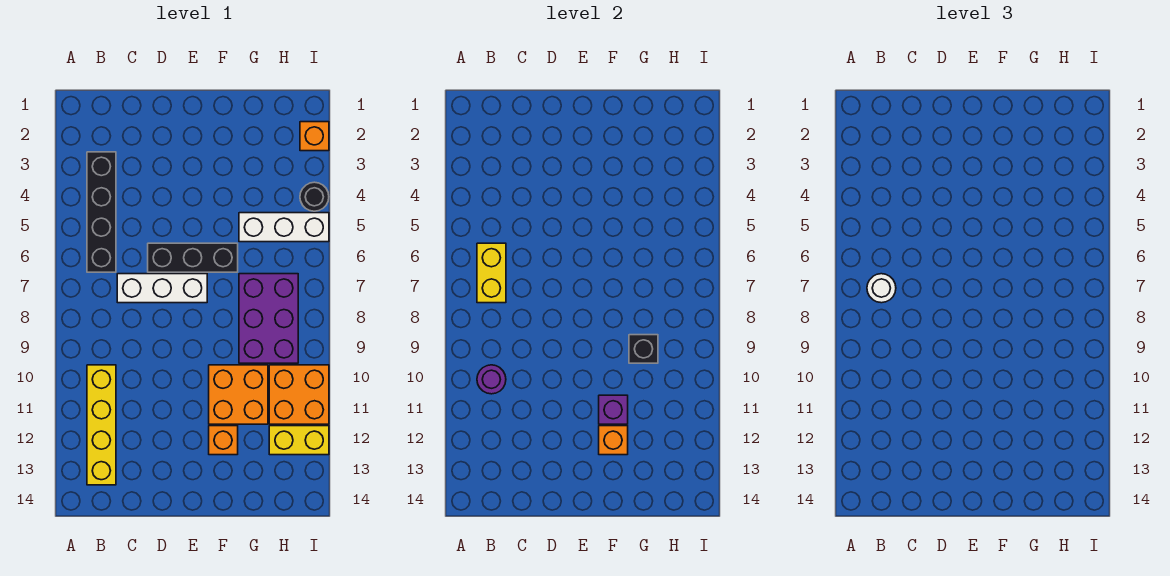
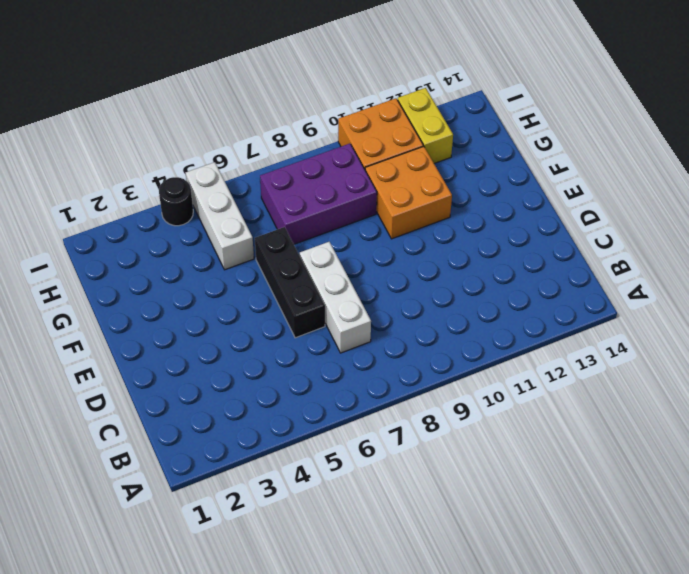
none -> black brick B3:B6 level 1
none -> yellow brick B10:B13 level 1
none -> orange brick F12 level 1

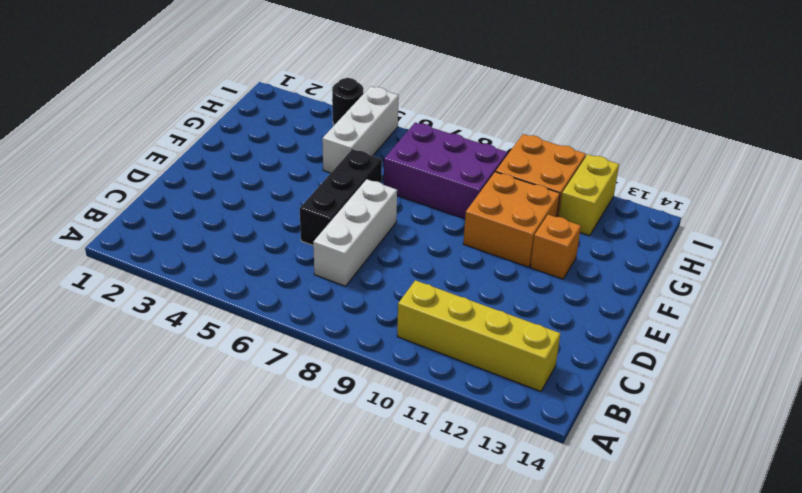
none -> black brick B3:B6 level 1
none -> orange brick I2 level 1
none -> yellow brick B6:B7 level 2

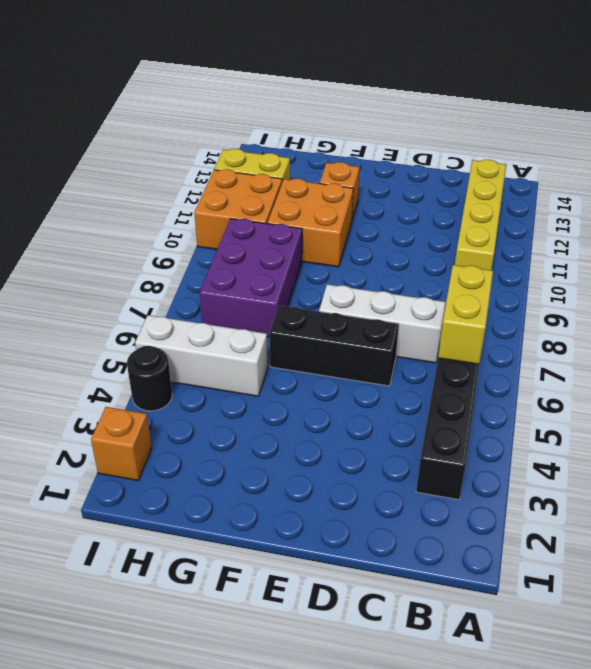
none -> purple round brick B10 level 2
none -> purple brick F11 level 2
none -> orange brick F12 level 2

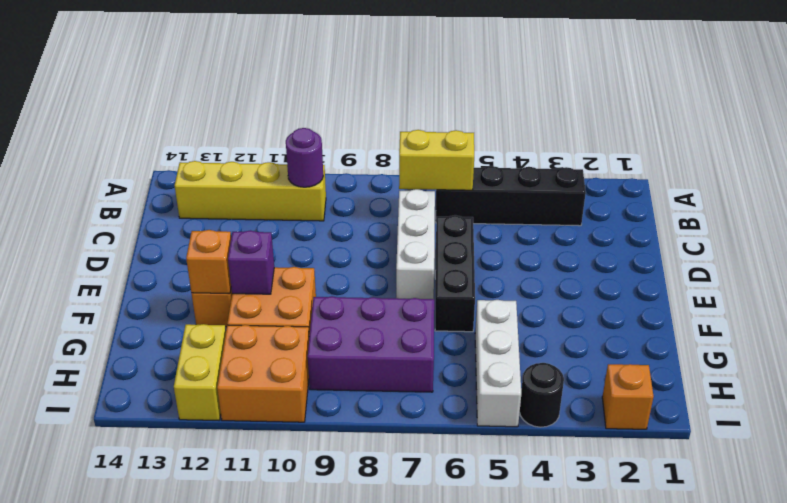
none -> black brick G9 level 2
none -> white round brick B7 level 3

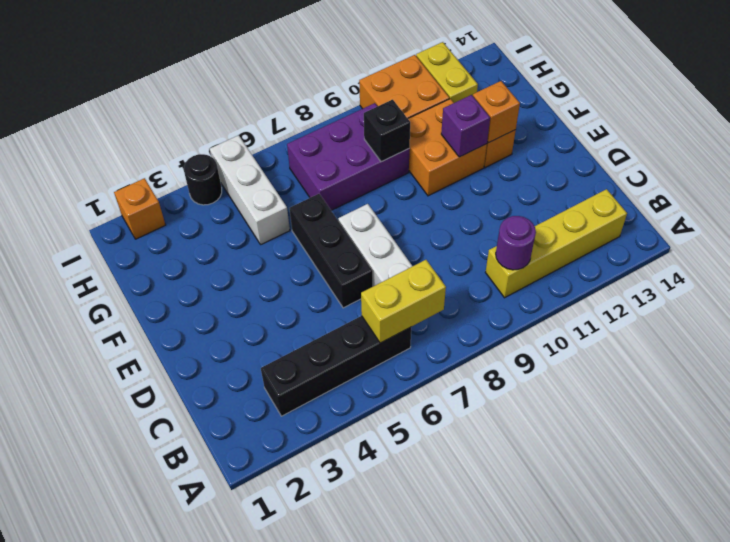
none -> white round brick B7 level 3

